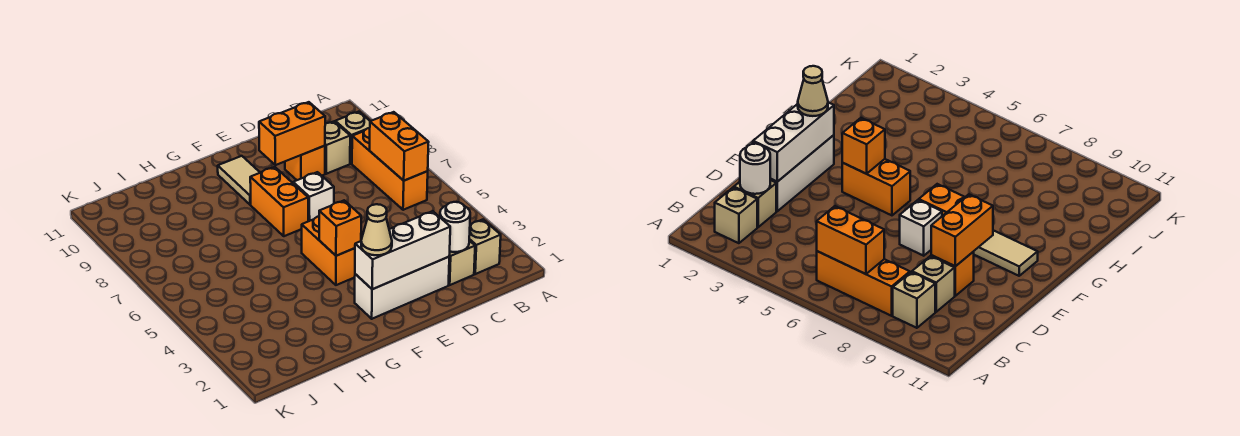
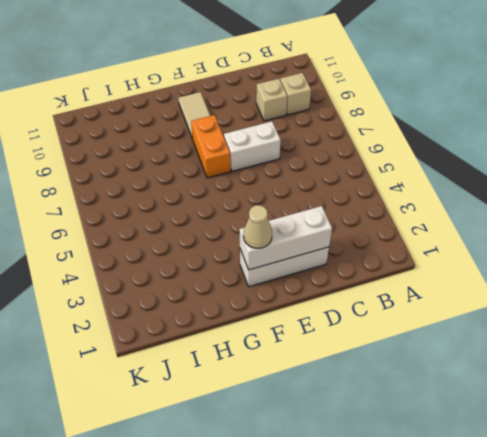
white brick D7:E7 level 1 -> white brick E7 level 1
none -> tan brick B2 level 1
none -> orange brick B6:B8 level 1
none -> tan brick C2 level 1

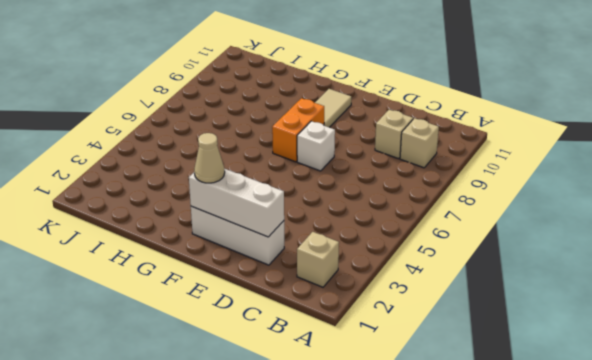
none -> orange brick B6:B8 level 1
none -> tan brick C2 level 1
none -> orange brick D9 level 1

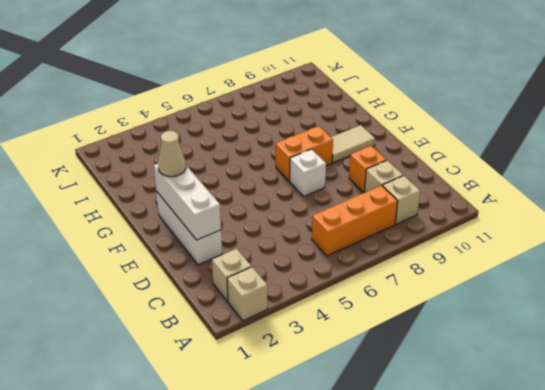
tan brick A2 level 1 -> tan brick C2 level 1
none -> orange brick F4:F5 level 1
none -> orange brick B6:B7 level 2
none -> white round brick C2 level 2

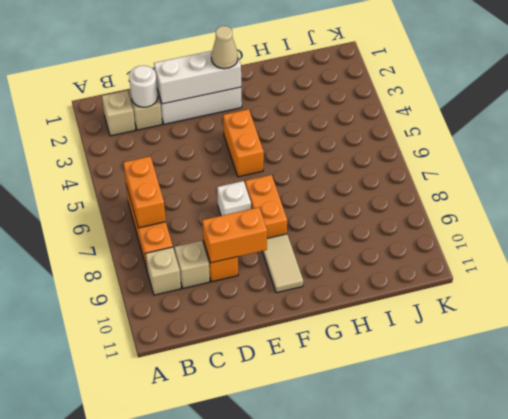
none -> orange brick F4 level 2

